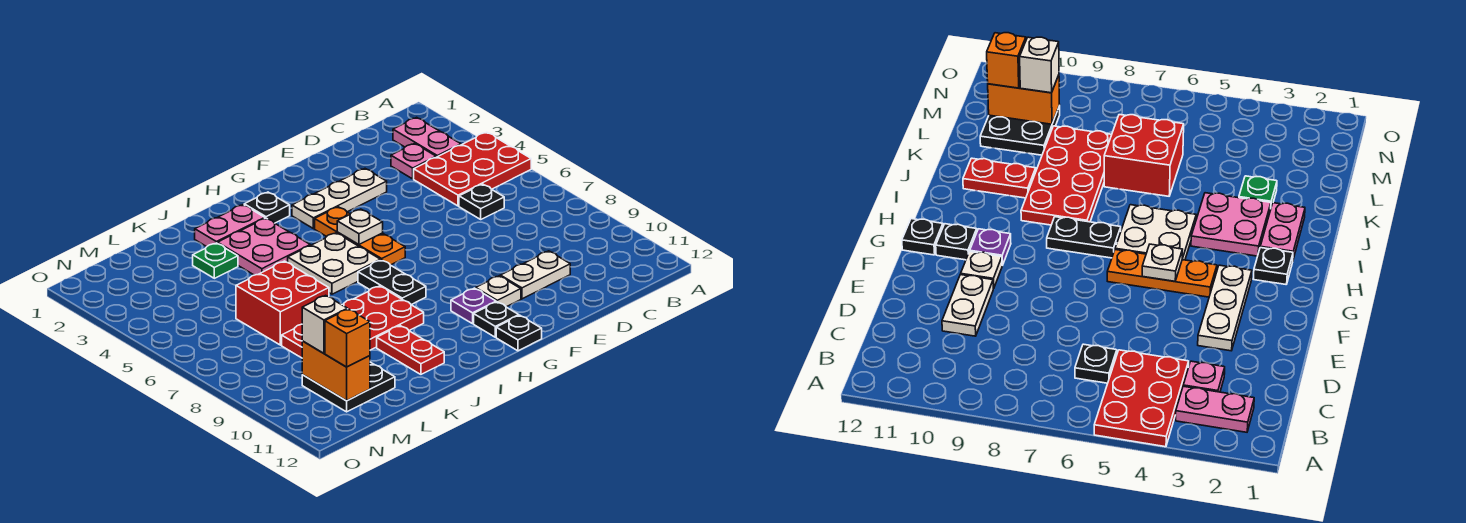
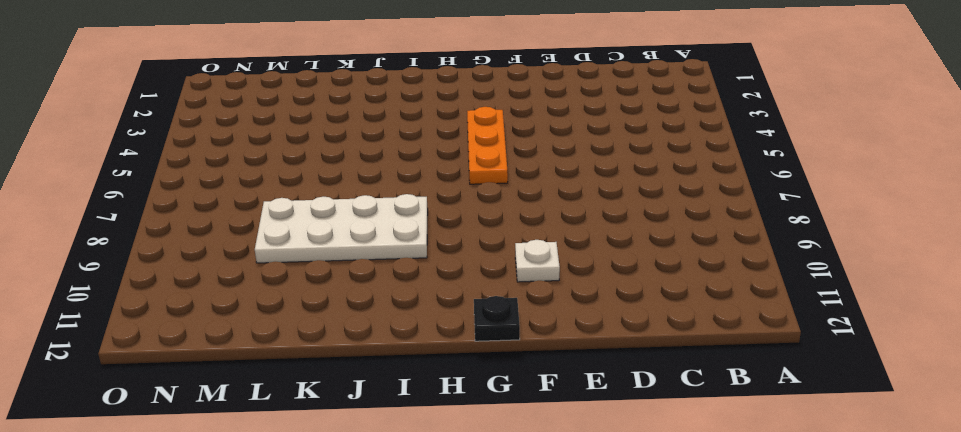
white plate I8:L9 level 1 -> red plate I8:L9 level 1
none -> red plate A4:C5 level 1
none -> pink plate B2:B3 level 1
none -> pink plate C3 level 1

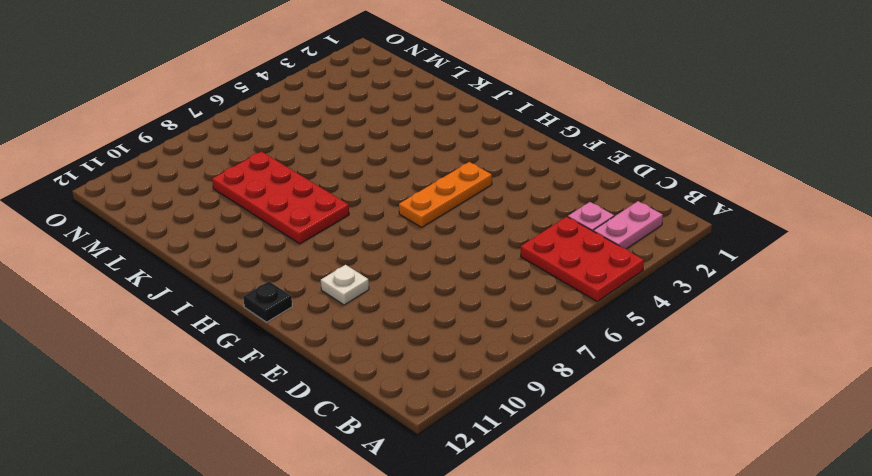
none -> black plate C6 level 1
none -> white plate D10:E10 level 1
none -> white plate E3:G3 level 1

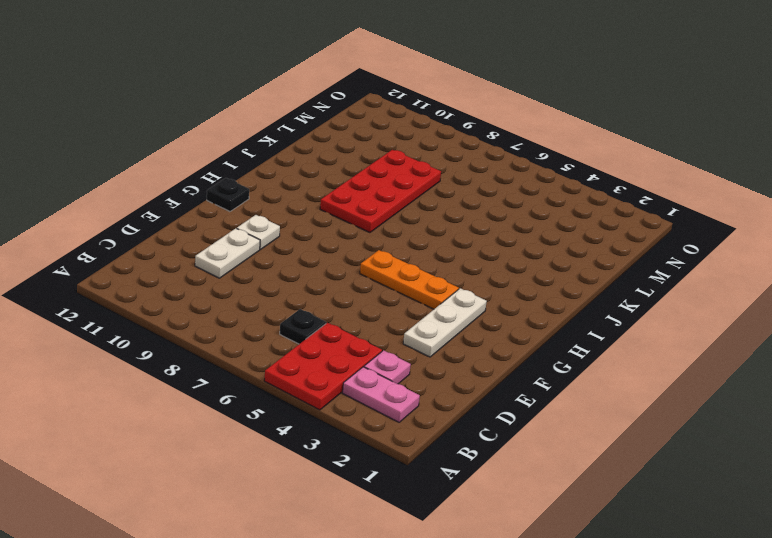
none -> purple plate G10 level 1
none -> black plate G11 level 1
none -> black plate H2 level 1

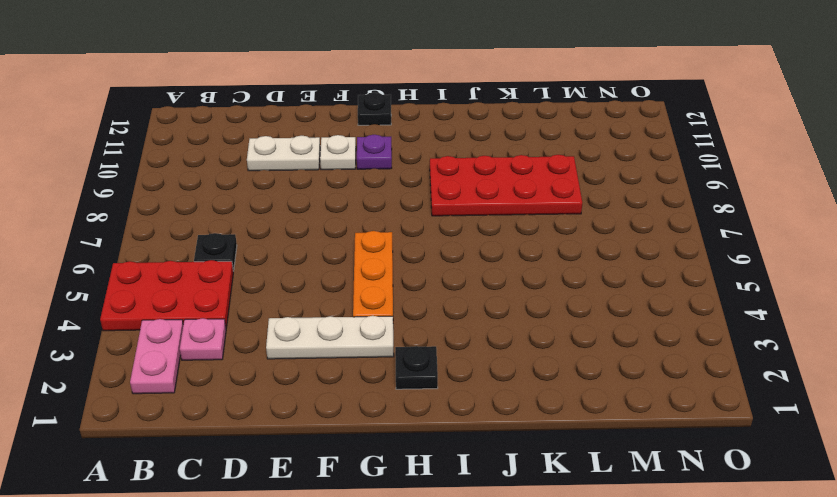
none -> black plate G11 level 1
none -> white plate H5:I6 level 1
none -> black plate H7:H8 level 1

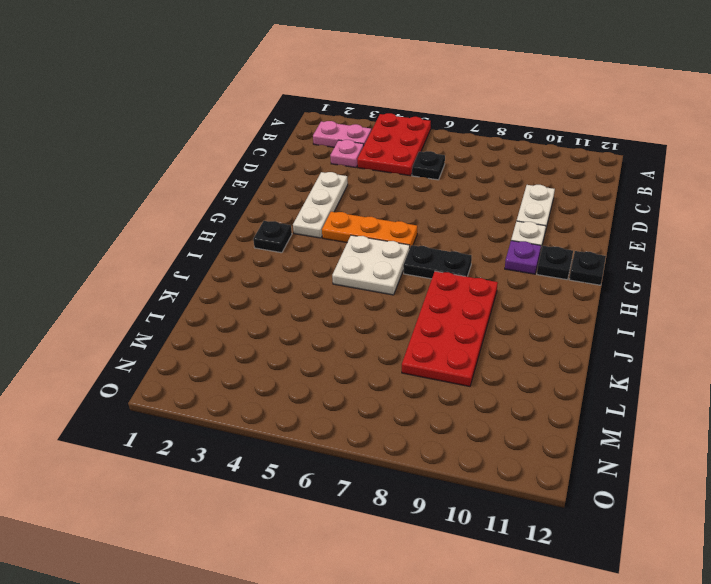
none -> pink plate I2:J2 level 1
none -> pink plate I3:J4 level 1
none -> red plate J10:J11 level 1

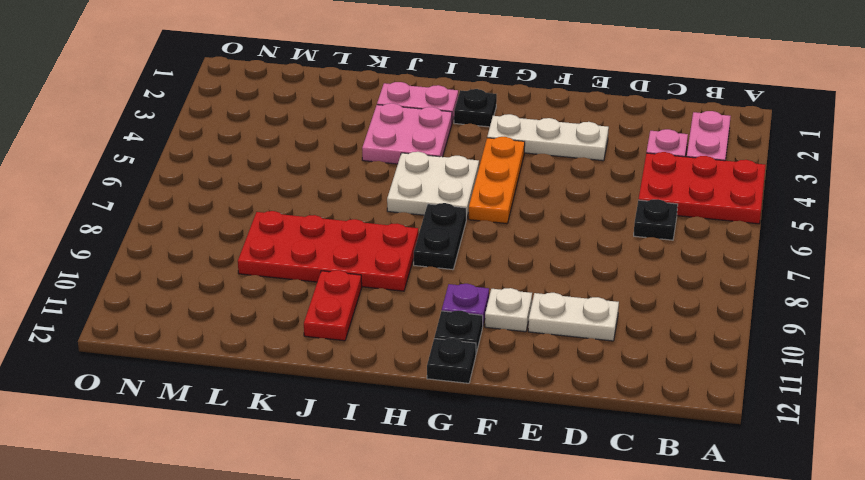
none -> green plate K3 level 1
none -> red brick K6:L7 level 1
none -> black plate L10:M11 level 1

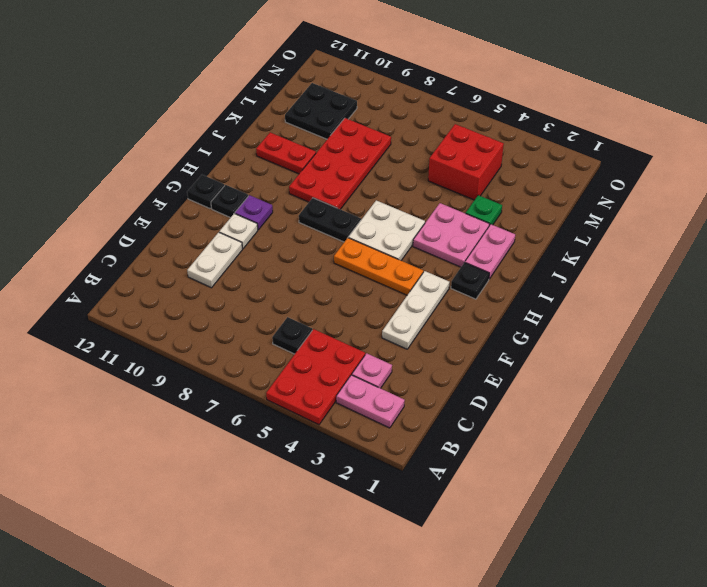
red brick L4:M5 level 1 -> red brick K6:L7 level 1
none -> white plate G5 level 2
none -> orange brick M10:M11 level 2
none -> white brick M10 level 3

